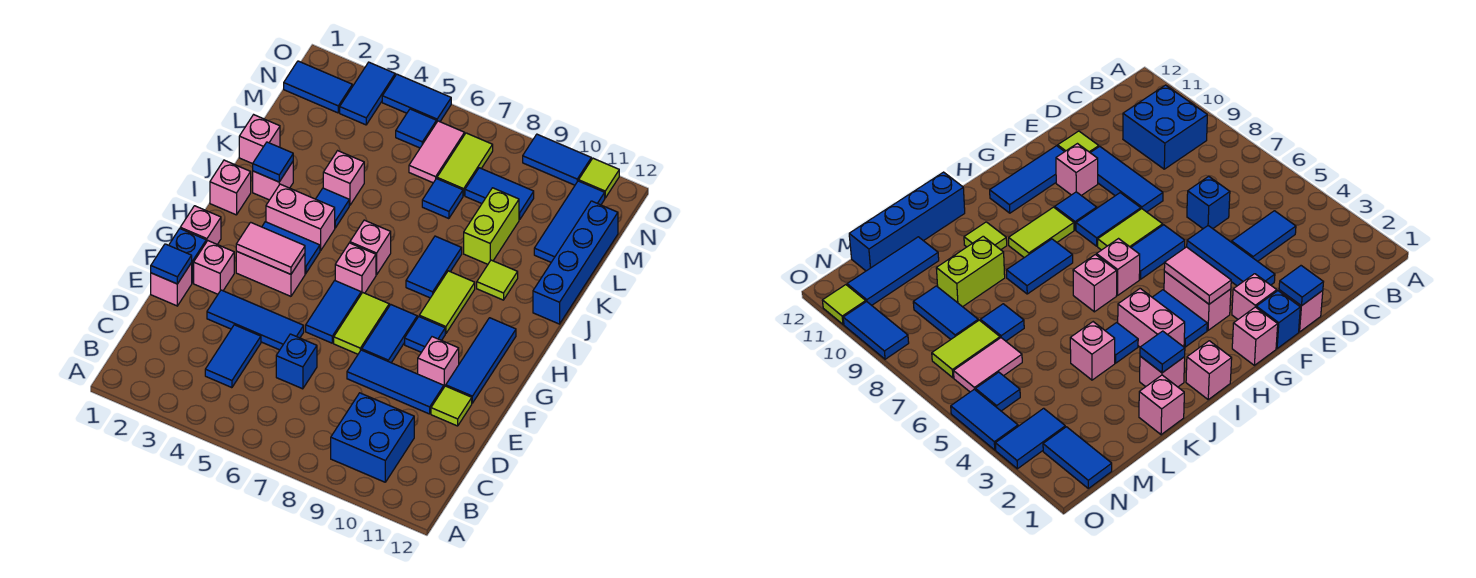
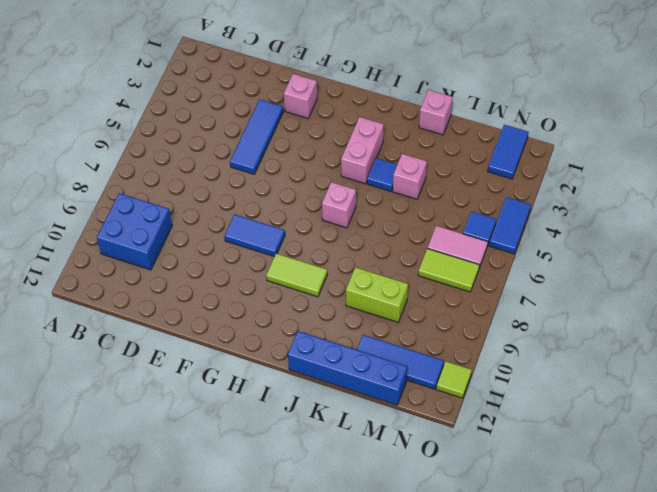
none -> blue tile C4:D4 level 1
none -> blue brick D6 level 1
none -> pink brick E1 level 1
none -> blue tile E8:E10 level 1

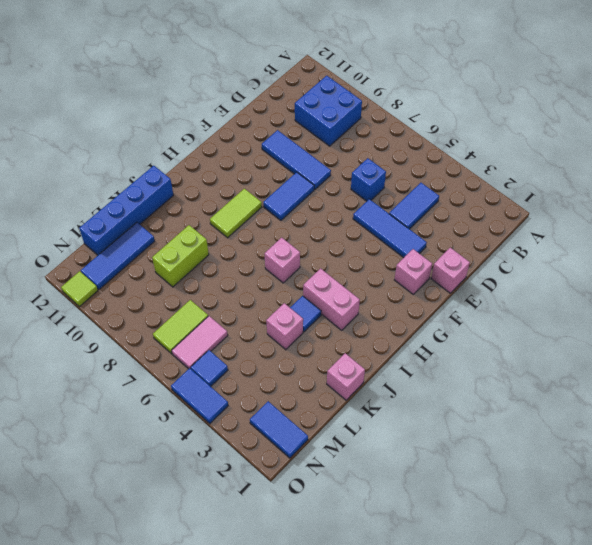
none -> lime tile E11 level 1
none -> blue brick F1 level 1
none -> blue tile F6:G6 level 1
none -> lime tile F7:G7 level 1

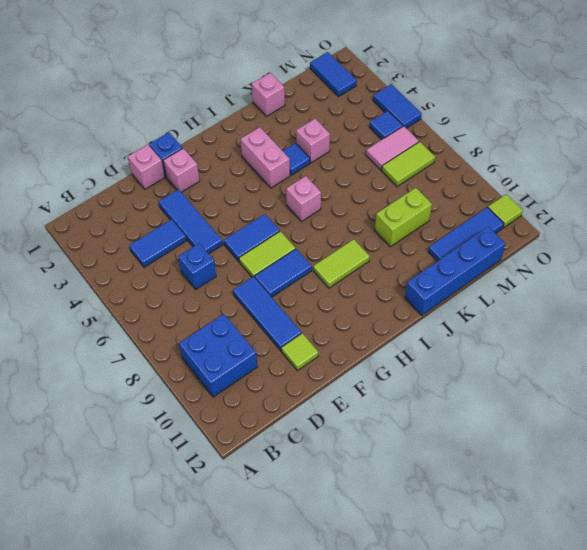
none -> pink brick F10 level 1
none -> blue tile F11:H11 level 1
none -> pink brick G1 level 1
none -> pink brick G3:G4 level 1

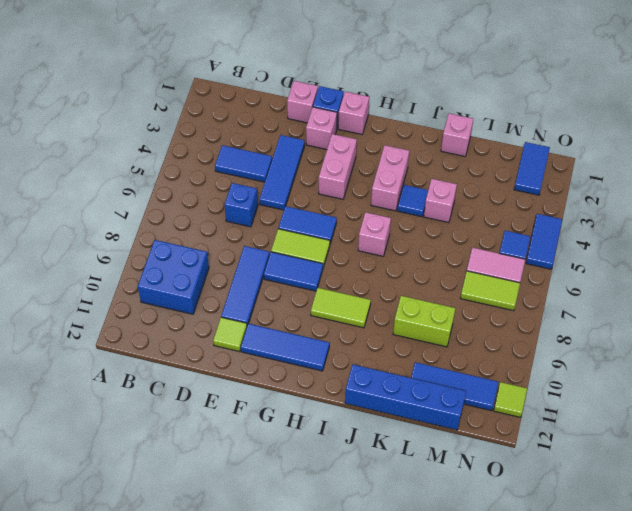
none -> pink brick F10 level 1
none -> blue tile G9 level 1
none -> blue tile H3:H4 level 1
none -> pink brick H6 level 1

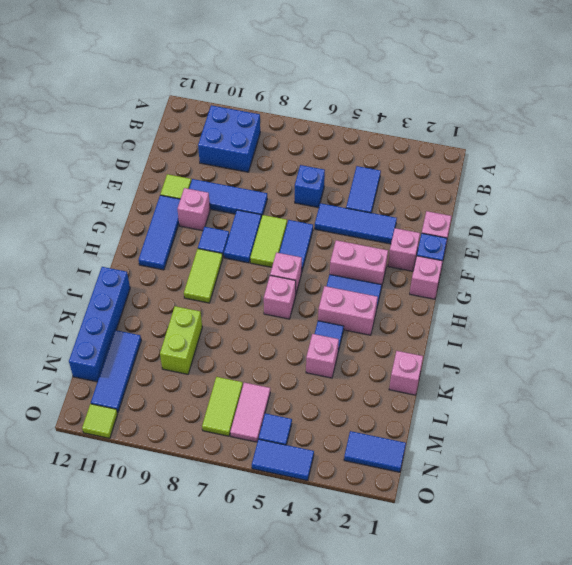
none -> pink brick I1 level 1
none -> blue tile I8:J8 level 1
none -> pink brick J2 level 1
none -> lime tile J10 level 1

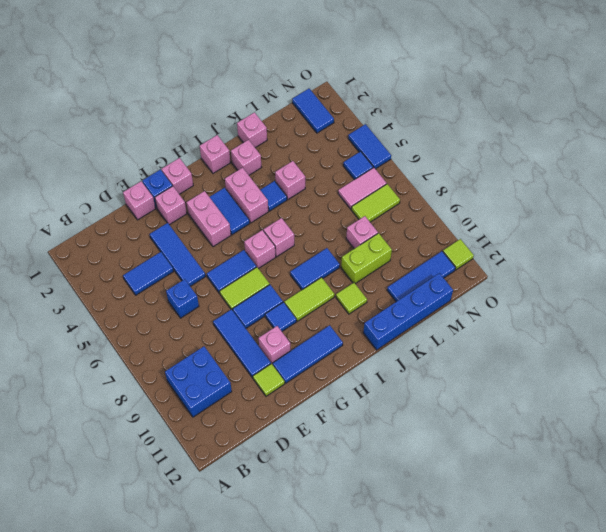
pink brick L8 level 1 -> none
none -> blue tile L7 level 1
none -> blue tile M8:M9 level 1
none -> blue tile N3:O3 level 1
none -> blue tile O9:O10 level 1

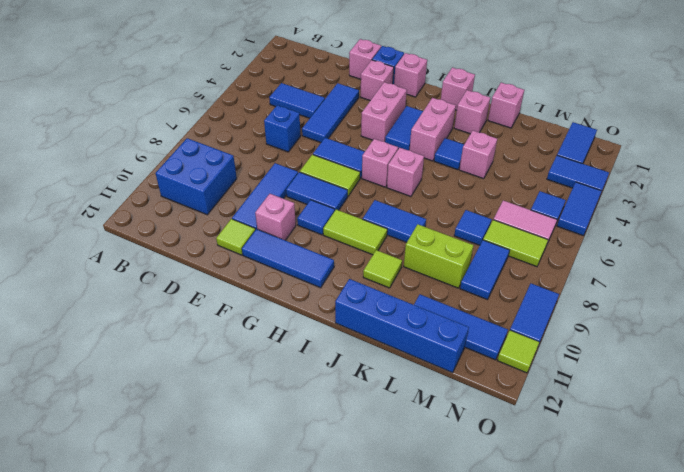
none -> blue tile E1 level 2
none -> pink tile G3:G4 level 2
none -> blue tile J2 level 2

